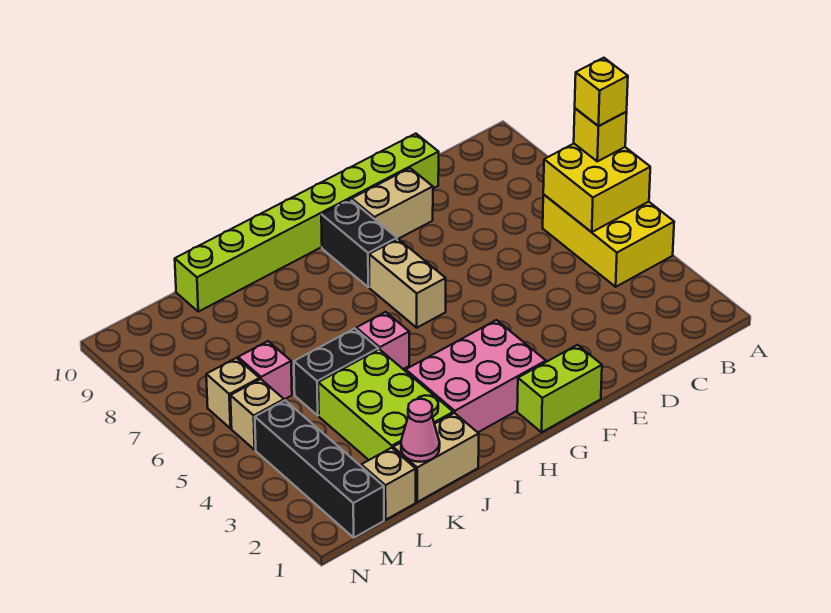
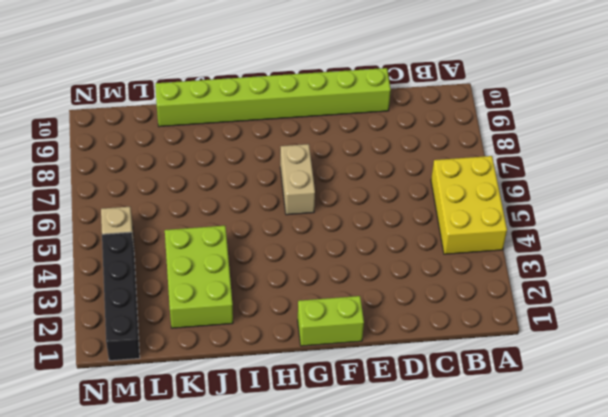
none -> tan brick E9:F9 level 1
none -> pink brick G2:I3 level 1
none -> black brick G8:G9 level 1

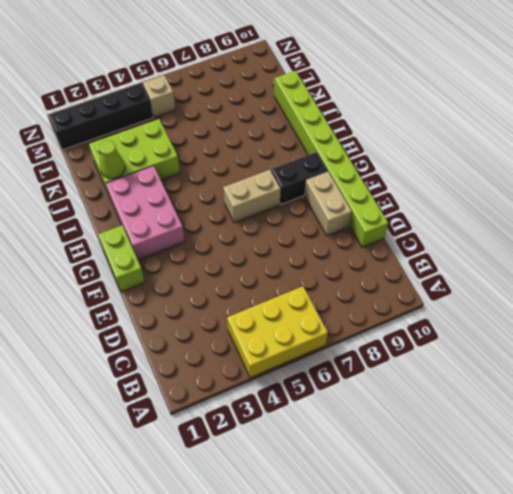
lime cone J2 level 2 -> none
none -> pink brick I5 level 1
none -> tan brick J1:K1 level 1
none -> black brick J5:K5 level 1

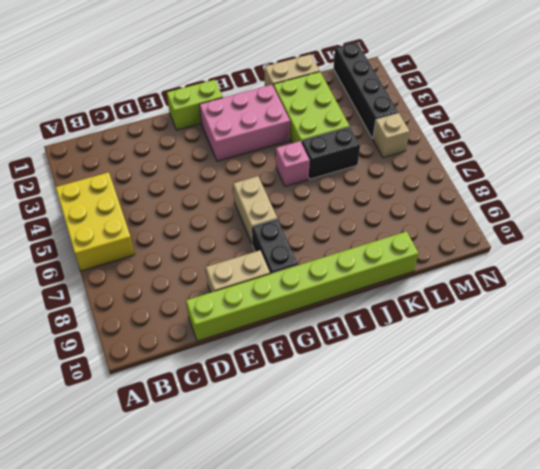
none -> tan brick L1 level 1
none -> pink brick L6 level 1
none -> tan brick M6 level 1

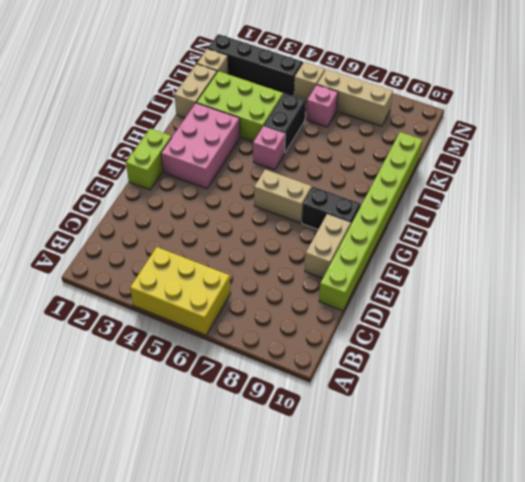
tan brick M6:M8 level 1 -> tan brick M6 level 1
none -> yellow brick A5:B6 level 2
none -> pink cone K1 level 2
none -> yellow brick A6 level 3

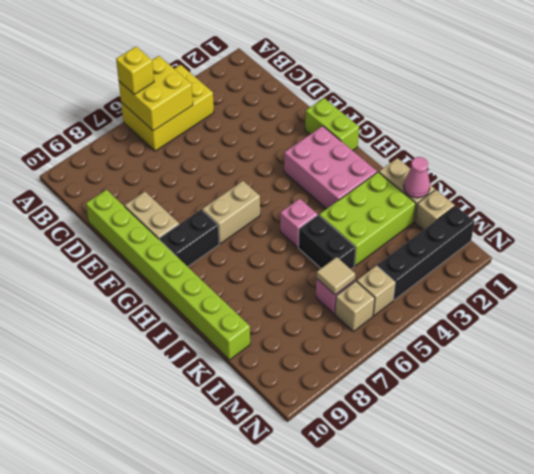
tan tile L6 level 2 -> none
none -> yellow brick A6 level 4

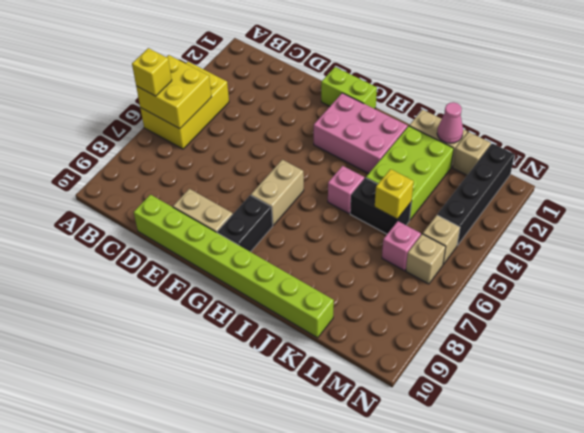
yellow brick K5 level 2 -> yellow brick A6 level 4

